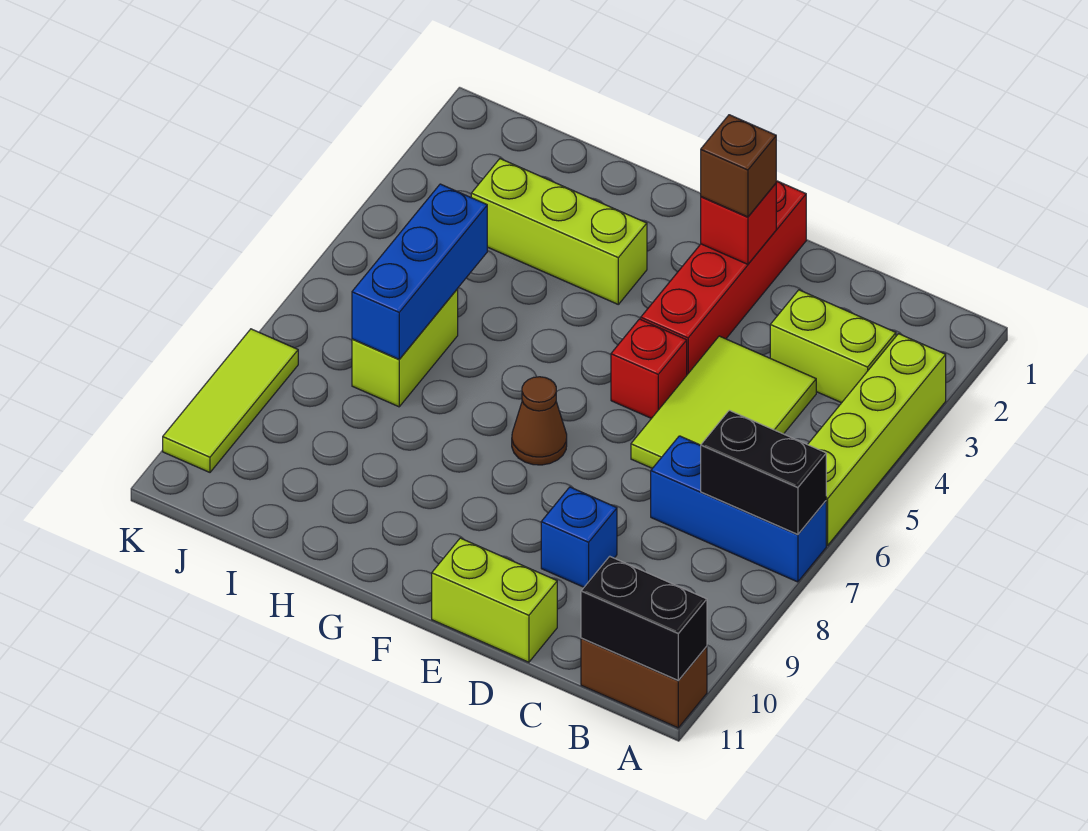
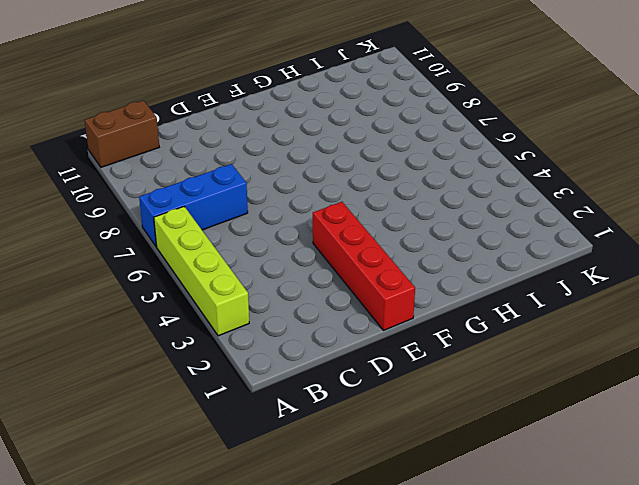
none -> lime brick B3:C3 level 1
none -> lime tile C4:D6 level 1
none -> blue brick D9 level 1

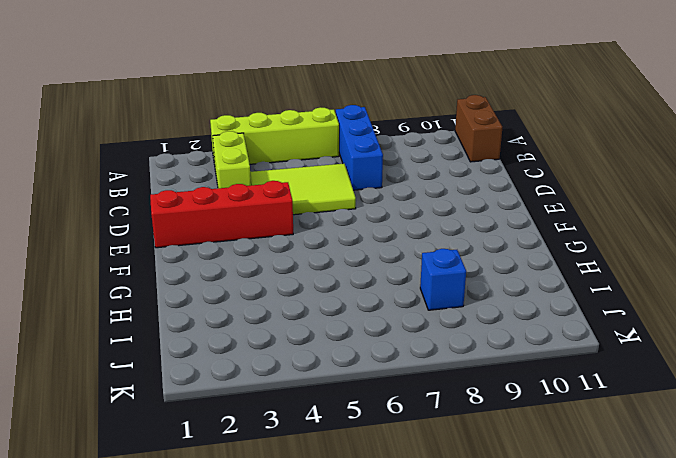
blue brick I8 level 1 -> blue brick D9 level 1
none -> lime brick D11:E11 level 1
none -> red brick E5 level 1
none -> brown cone F7 level 1

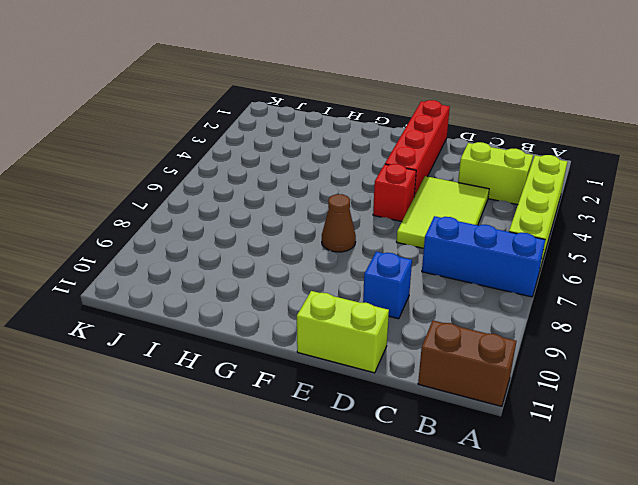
none -> lime brick G3:I3 level 1
none -> lime brick I6:I7 level 1
none -> lime tile K8:K10 level 1

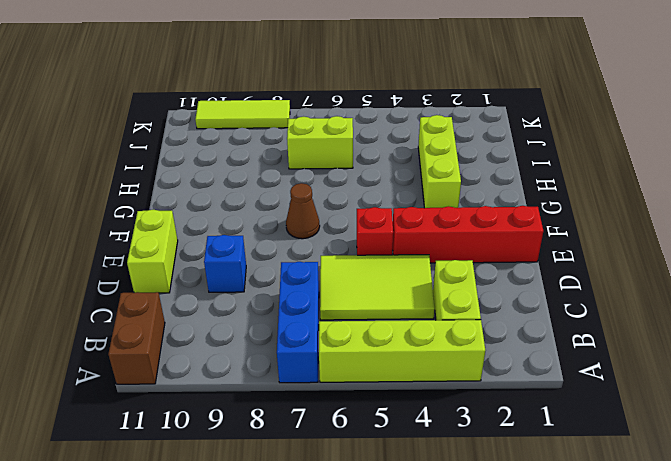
none -> black brick A7:B7 level 2
none -> black brick A11:B11 level 2
none -> red brick E2 level 2

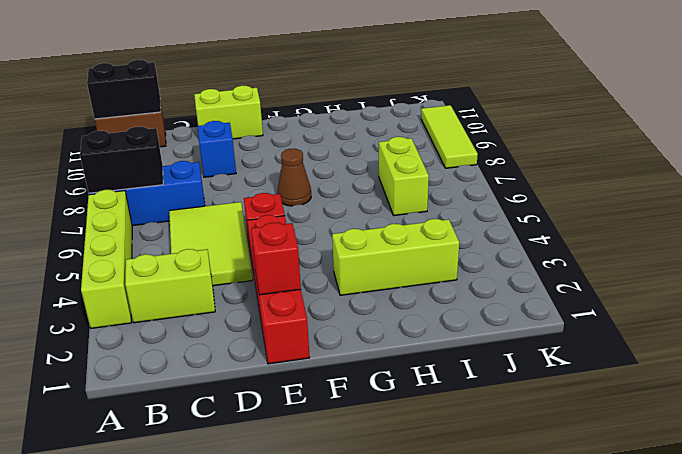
none -> blue brick I5:I7 level 2
none -> brown brick E2 level 3

